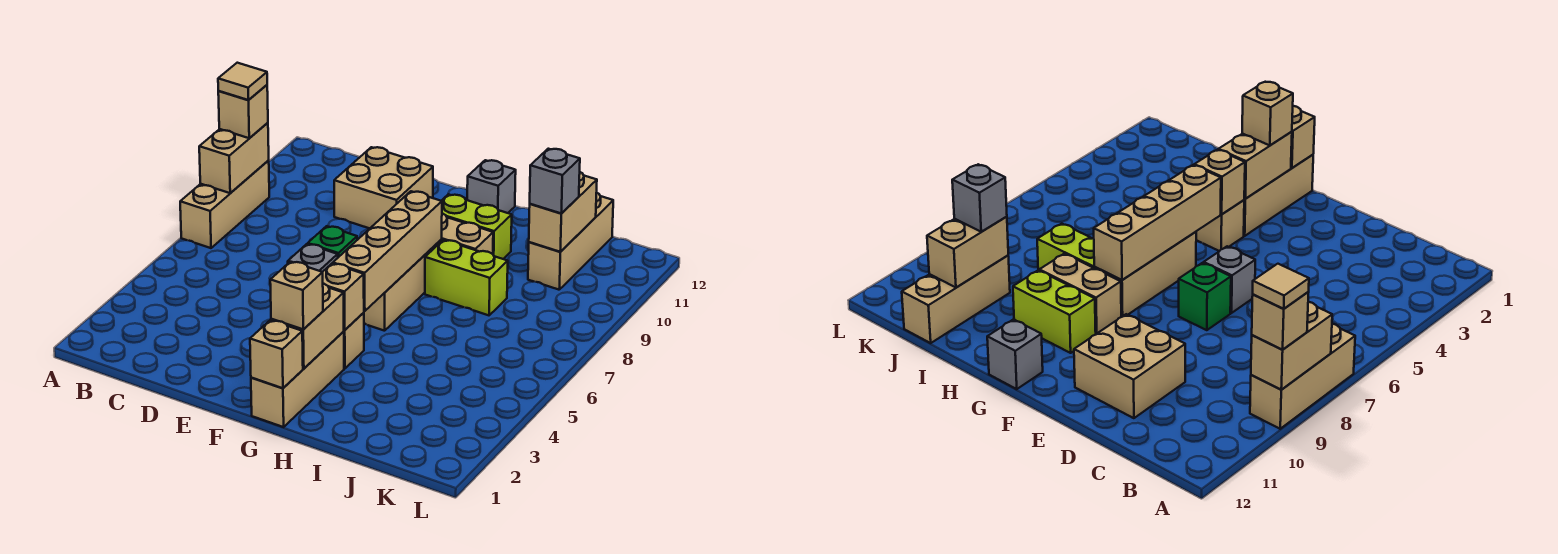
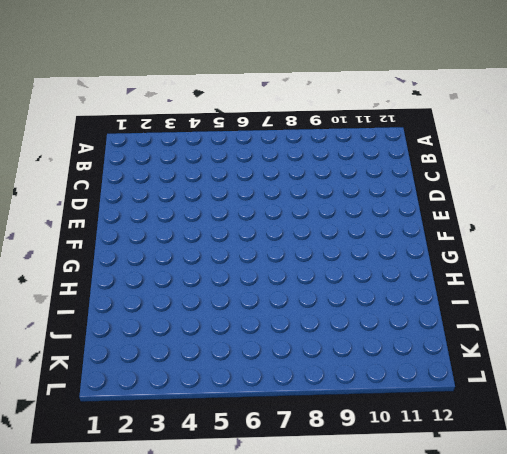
none -> tan brick A7:A9 level 1
none -> tan brick D10:E11 level 1
none -> grey brick E6 level 1

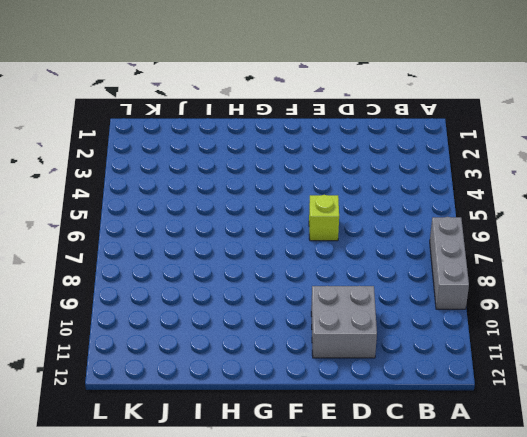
grey brick A7:A9 level 1 -> tan brick A7:A9 level 1
grey brick D10:E11 level 1 -> tan brick D10:E11 level 1
lime brick E6 level 1 -> grey brick E6 level 1
none -> green brick E7 level 1
none -> tan brick G1:G3 level 1
none -> tan brick G4 level 1

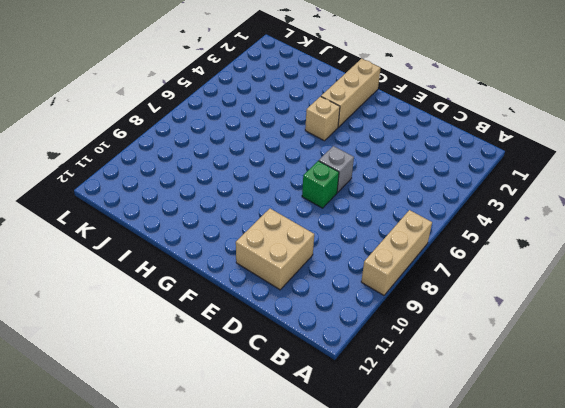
none -> tan brick G6:G8 level 1
none -> tan brick G9:H9 level 1
none -> lime brick G10:H10 level 1

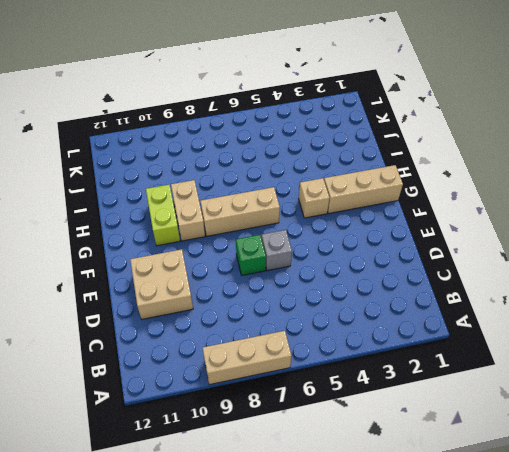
none -> grey brick G12 level 1
none -> lime brick H8:I8 level 1
none -> tan brick J10:J12 level 1

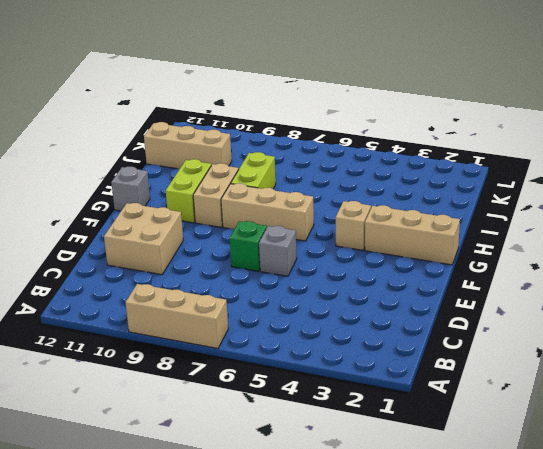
none -> tan brick A8:A9 level 2
none -> tan brick G1 level 2
none -> tan brick G2:G3 level 2

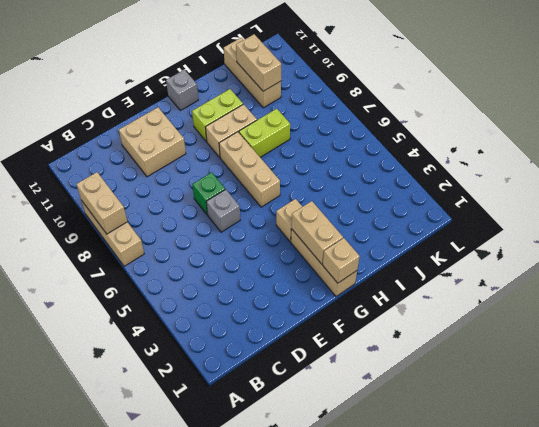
none -> tan brick G4 level 2
none -> tan brick G5:G8 level 2
none -> tan brick A9 level 3

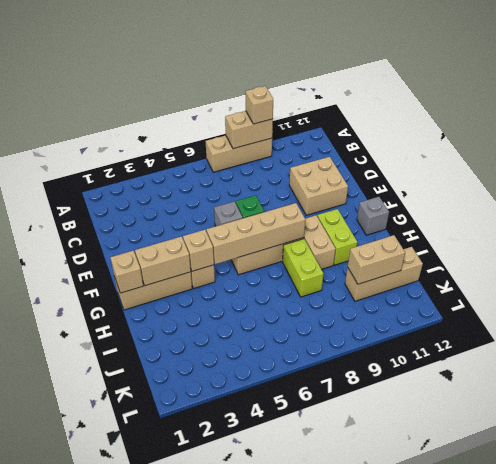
none -> tan brick G2 level 3
none -> grey brick J10 level 3
none -> tan tile A9 level 4

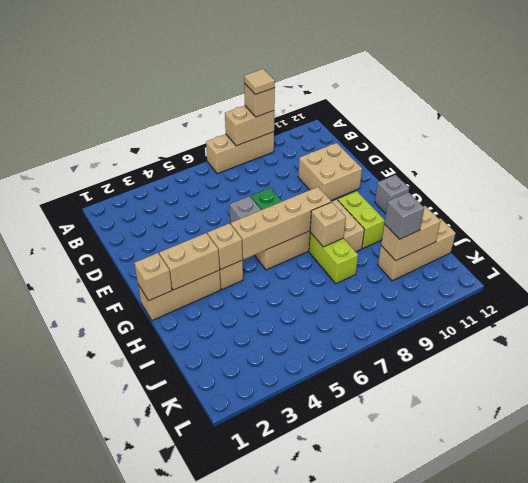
tan brick H8 level 2 -> tan brick G2 level 3

